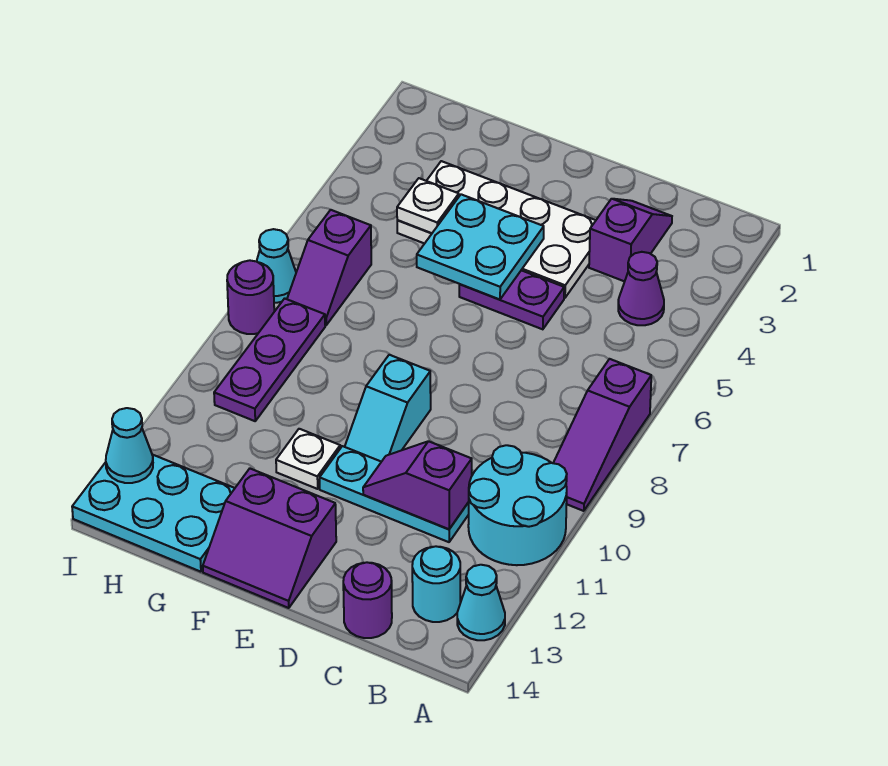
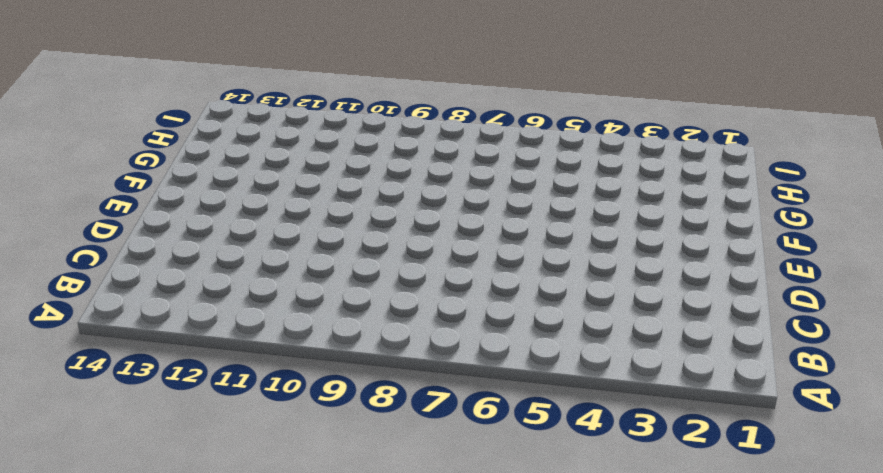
none -> purple slope A7:A9 level 1 top 7
none -> cyan round brick A10:B11 level 1
none -> cyan cone A13 level 1

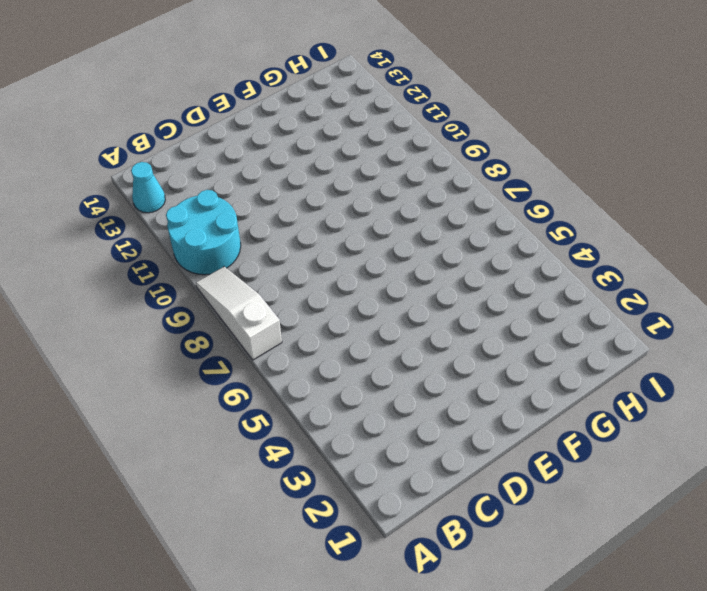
white slope A7:A9 level 1 top 7 -> purple slope A7:A9 level 1 top 7
none -> purple cone B4 level 1
none -> cyan round brick B13 level 1
none -> purple slope C2:C3 level 1 top 3

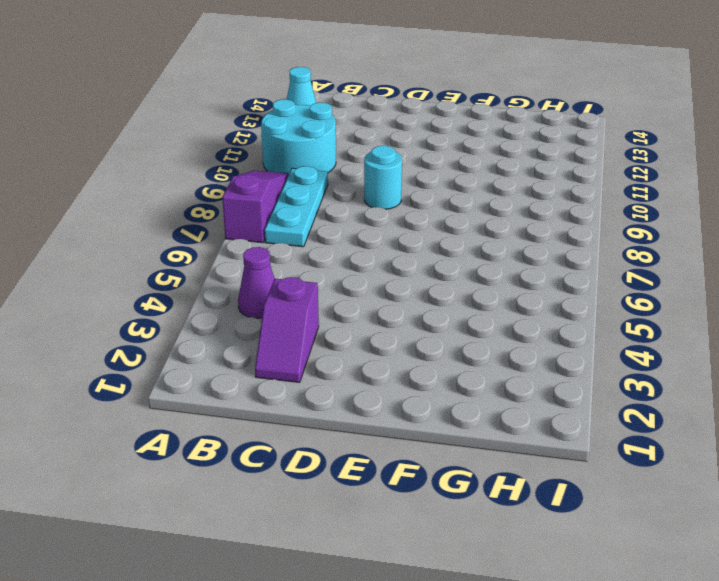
cyan plate B7:B9 level 1 -> cyan plate C11:E11 level 1
cyan round brick D9 level 1 -> cyan round brick B13 level 1
none -> purple round brick C14 level 1
none -> white plate D3:G4 level 1
none -> purple plate D5:E5 level 1

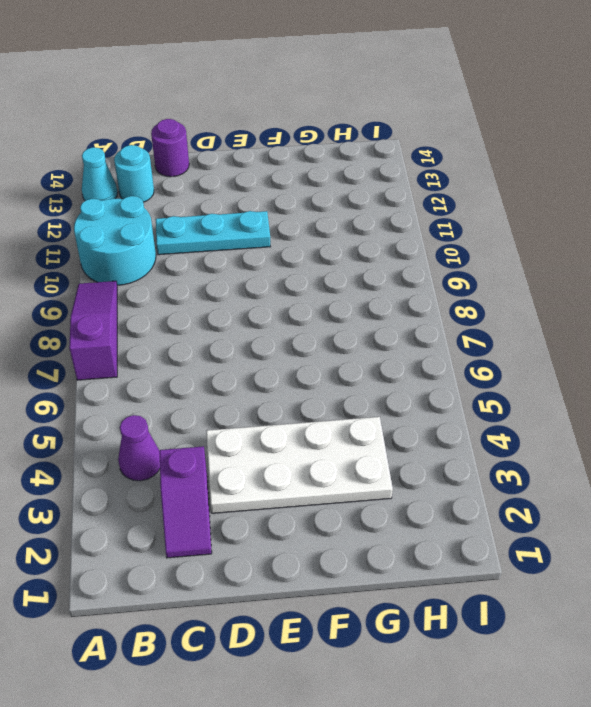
none -> purple plate D5:E5 level 1
none -> cyan slope E9:E10 level 1 top 9
none -> purple slope E13:F14 level 1 top 13

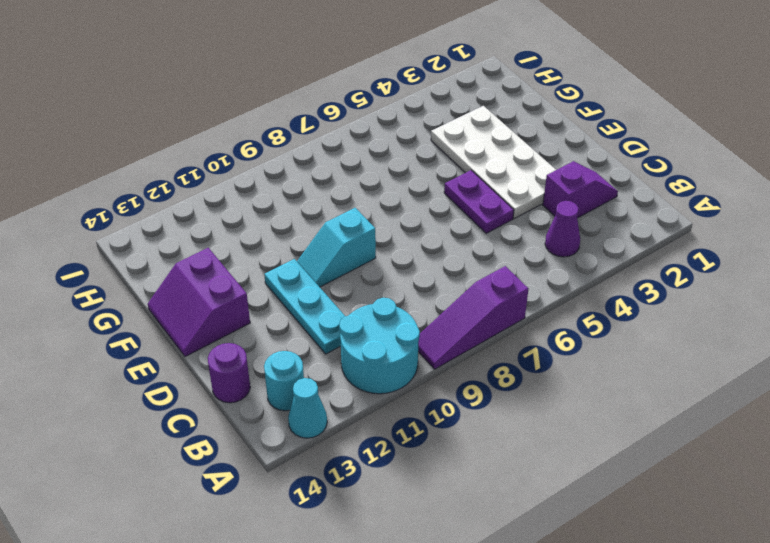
none -> white plate F11 level 1
none -> cyan plate G13:I14 level 1
none -> purple slope H6:H7 level 1 top 6

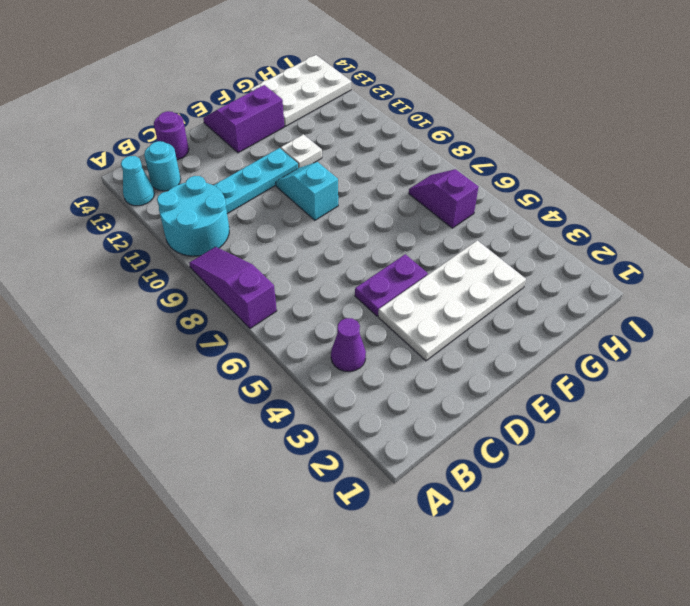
white plate G13:I14 level 1 -> cyan plate G13:I14 level 1
none -> purple slope C2:C3 level 1 top 3
none -> purple plate H8:H10 level 1
none -> cyan cone I7 level 1

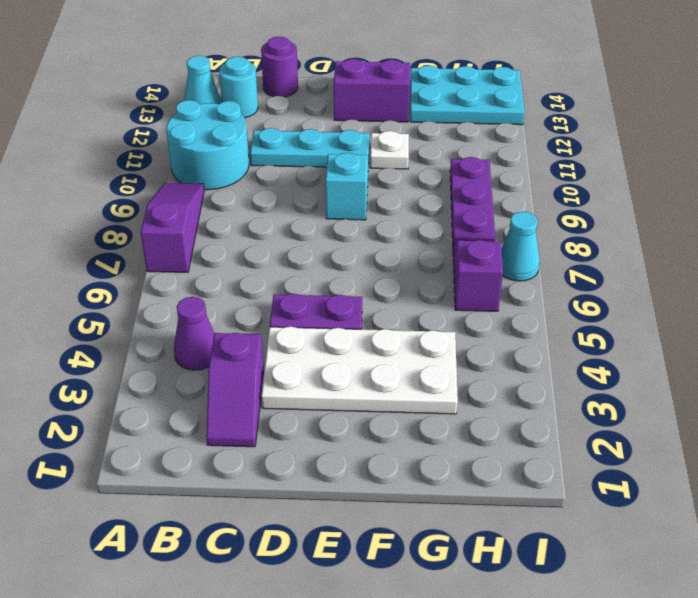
none -> purple round brick I8 level 1
none -> purple slope C11:D11 level 2 top C
none -> cyan plate E4:F5 level 2

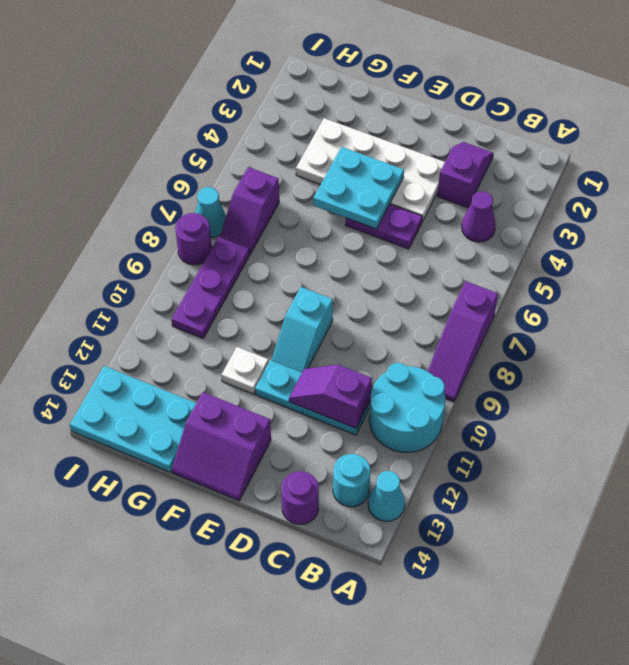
none -> white plate G4 level 2
none -> cyan cone I13 level 2

